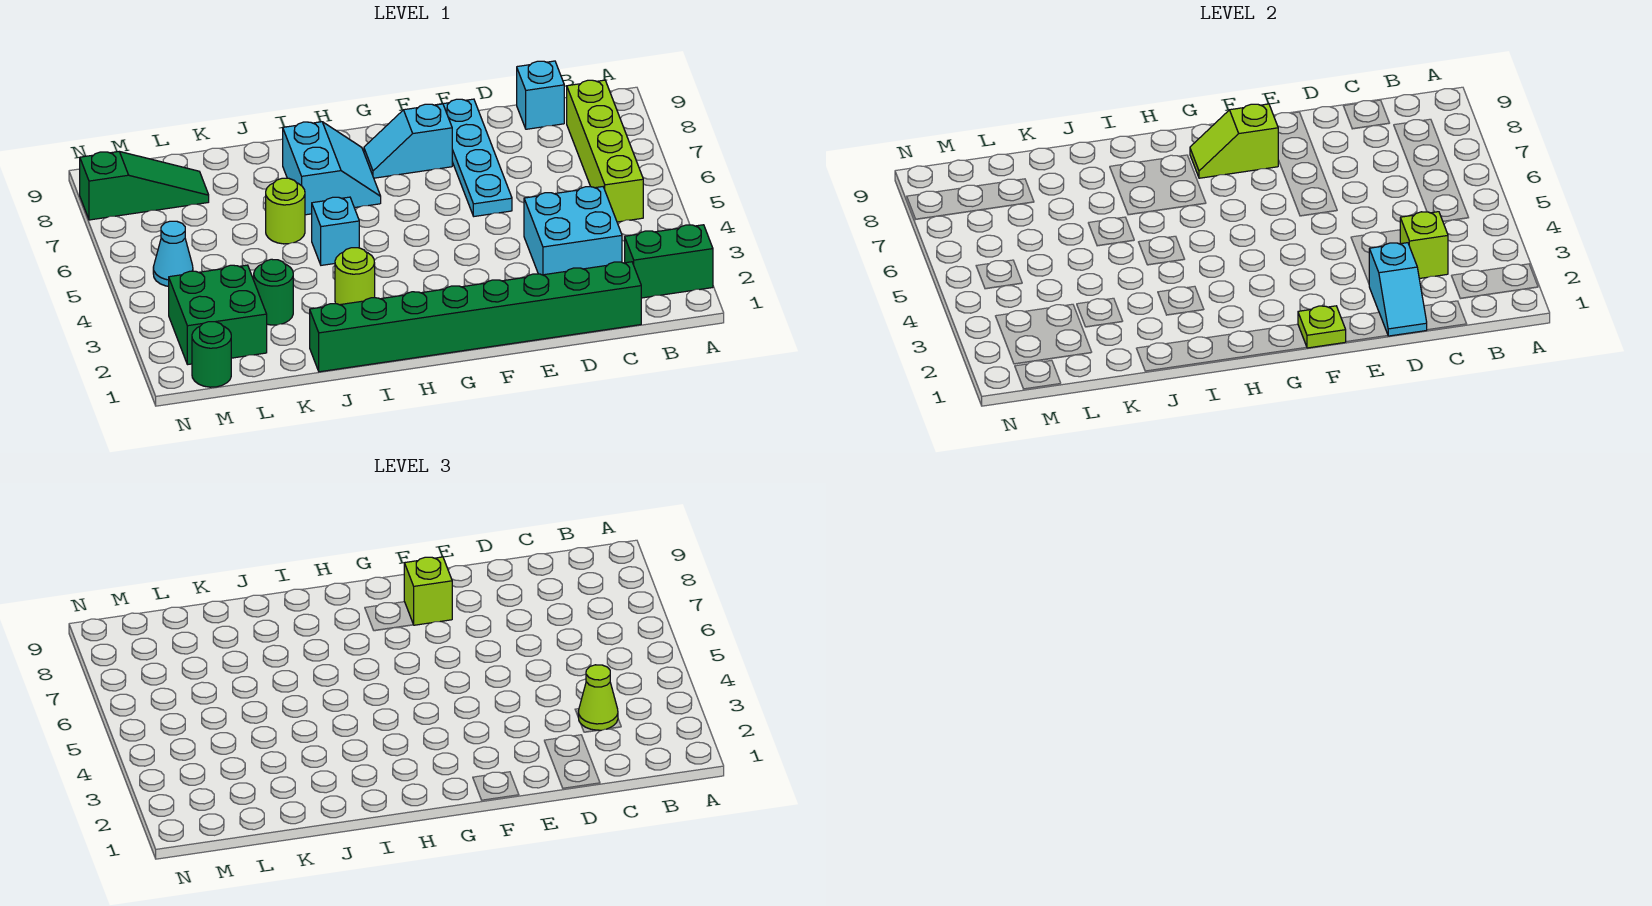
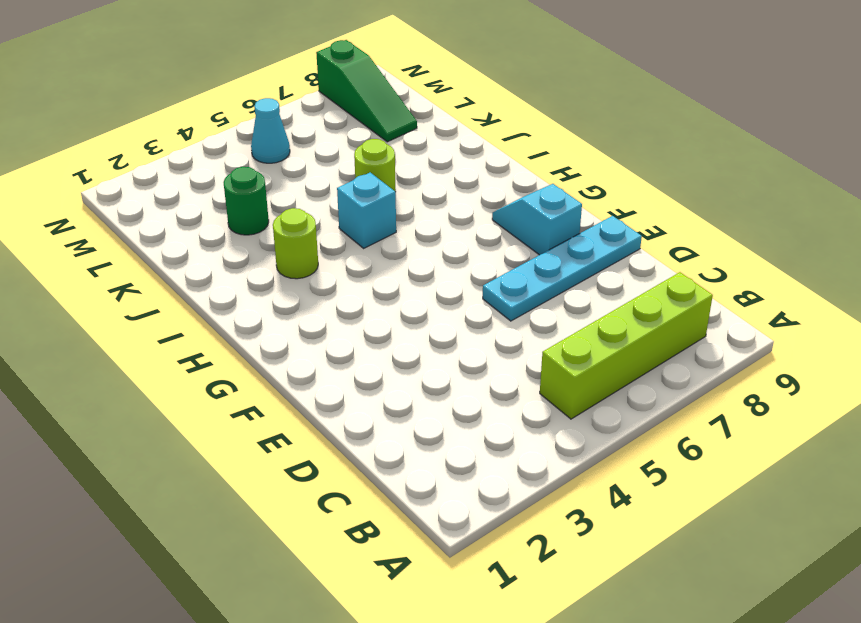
none -> green brick A2:B2 level 1
none -> green brick C1:J1 level 1
none -> cyan brick C3:D4 level 1

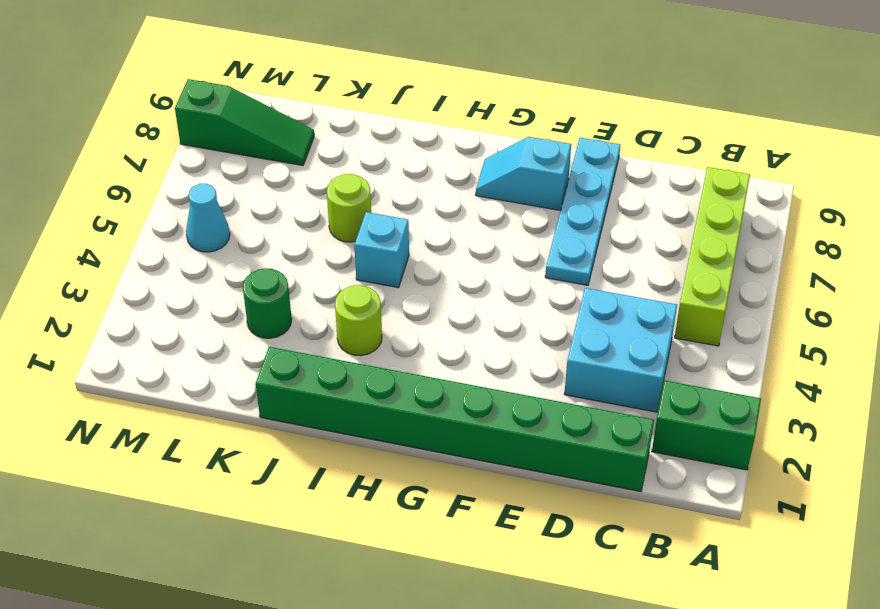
none -> cyan brick C9 level 1
none -> cyan slope H7:I8 level 1 top I
none -> green brick L2:M3 level 1

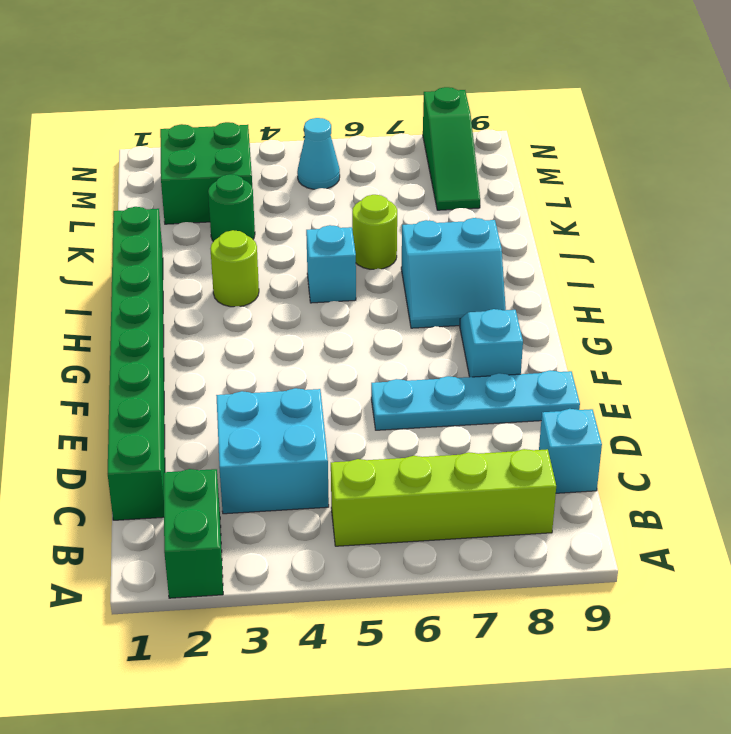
none -> green round brick M1 level 1
none -> lime brick C3 level 2
none -> cyan slope D1:D2 level 2 top 2

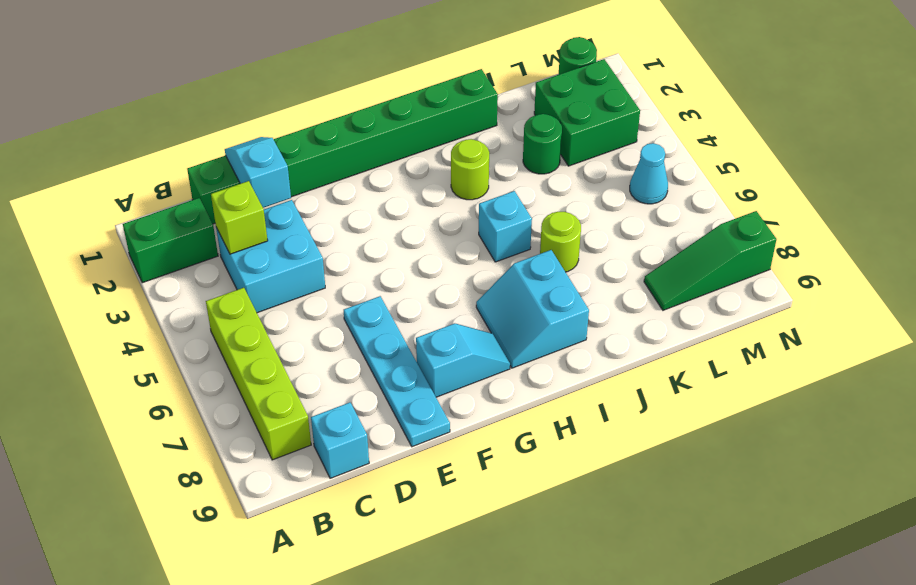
none -> lime plate F1 level 2
none -> lime slope F8:G8 level 2 top F
none -> lime cone C3 level 3

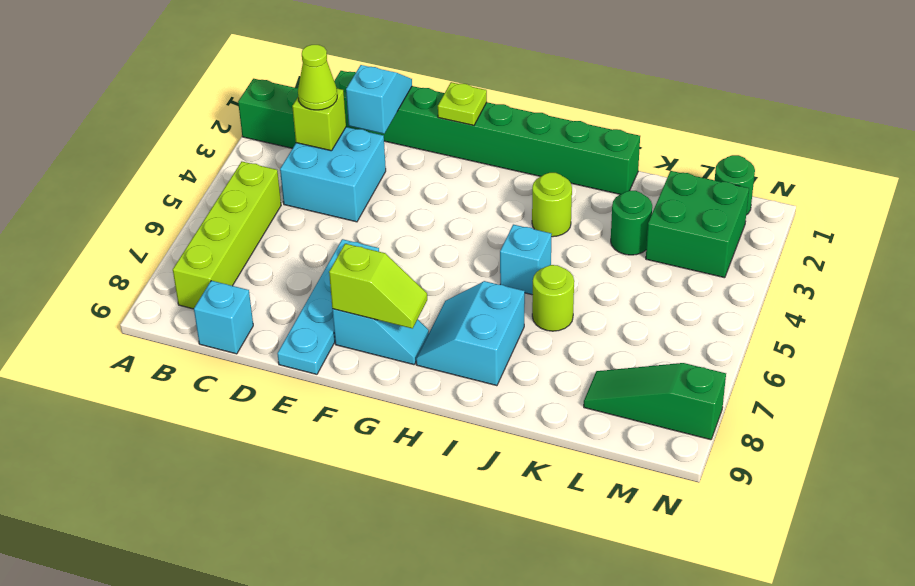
none -> cyan cone M5 level 1
none -> lime brick F8 level 3

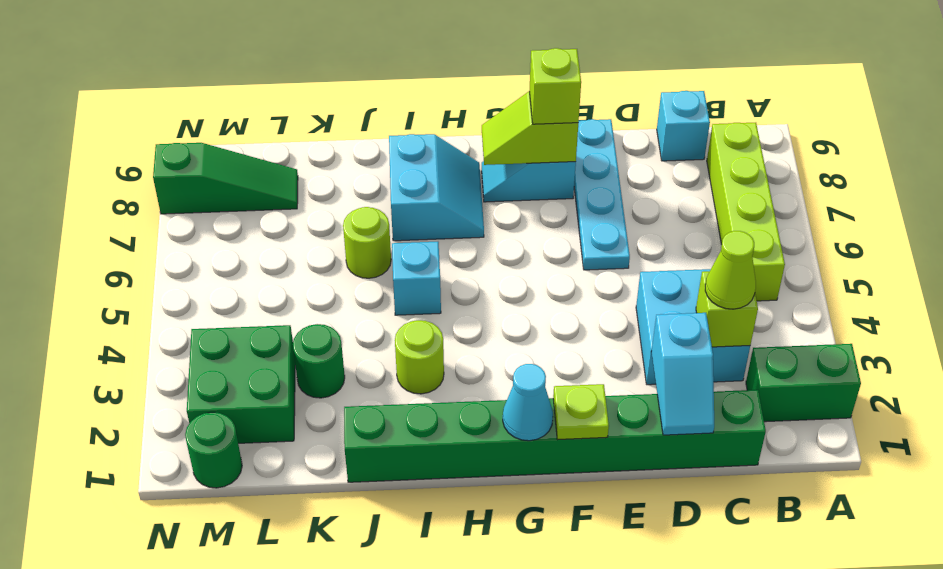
cyan cone G1 level 2 -> cyan cone M5 level 1

